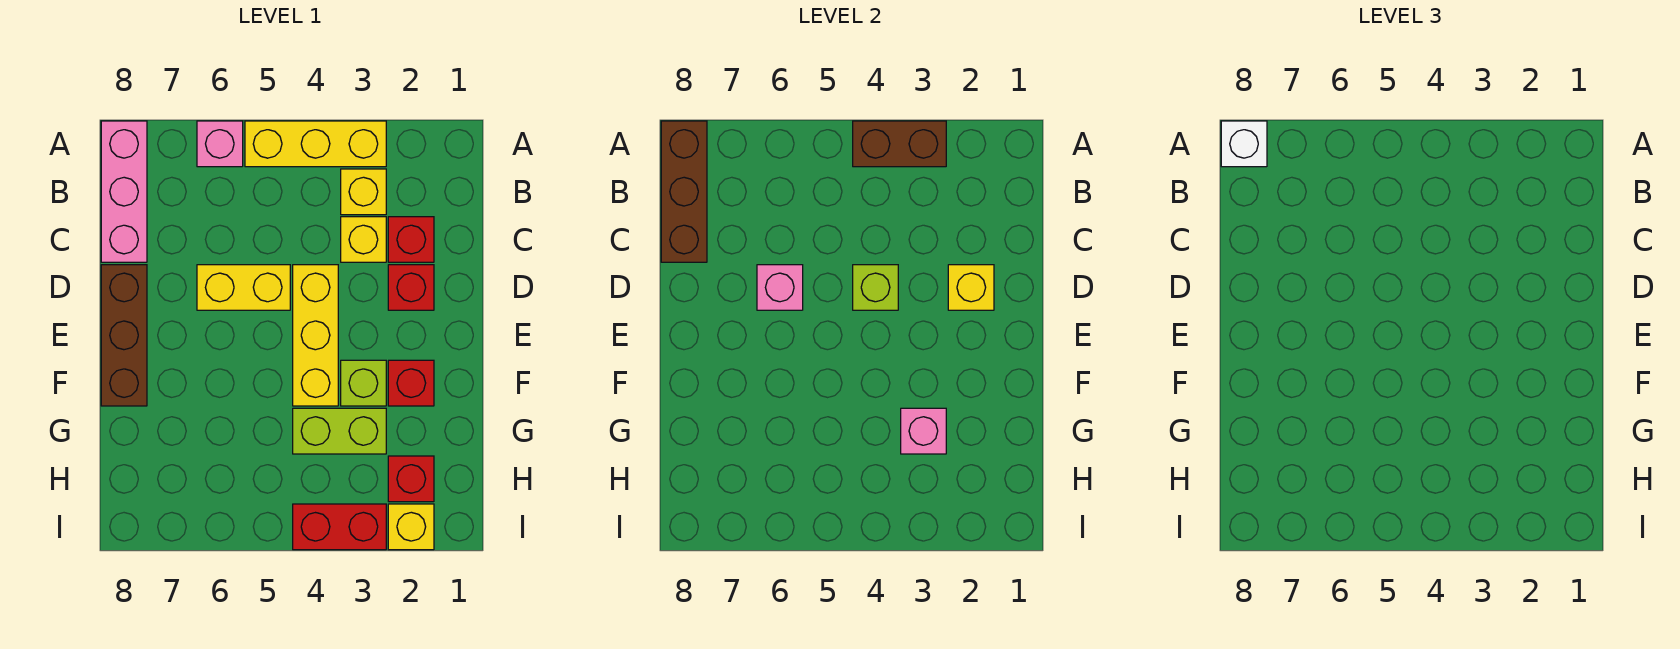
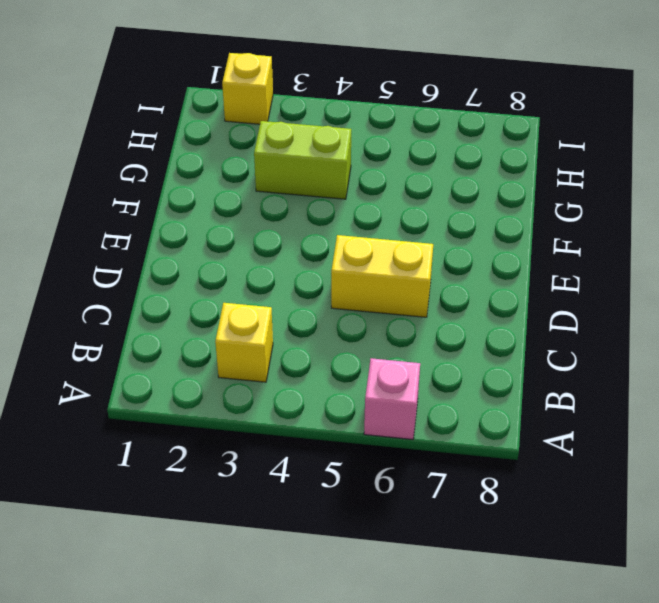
none -> yellow brick A3:A5 level 1
none -> pink brick A8:C8 level 1
none -> red brick C2 level 1

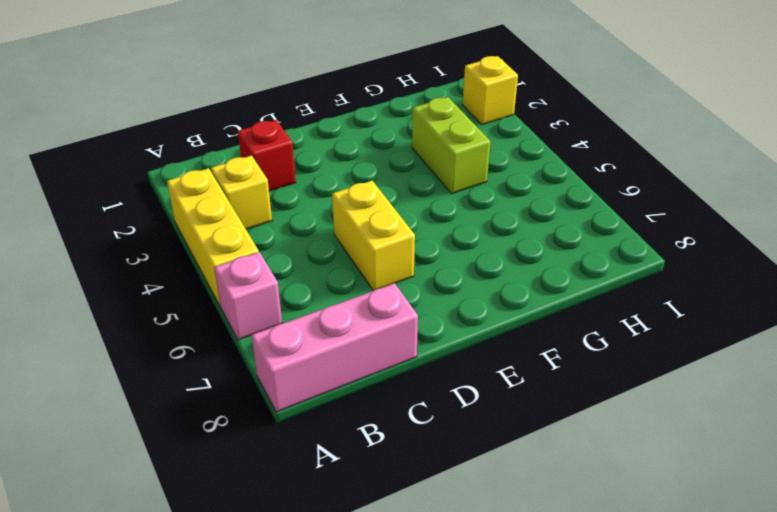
none -> yellow brick C3 level 1
none -> red brick D2 level 1
none -> yellow brick D4:F4 level 1

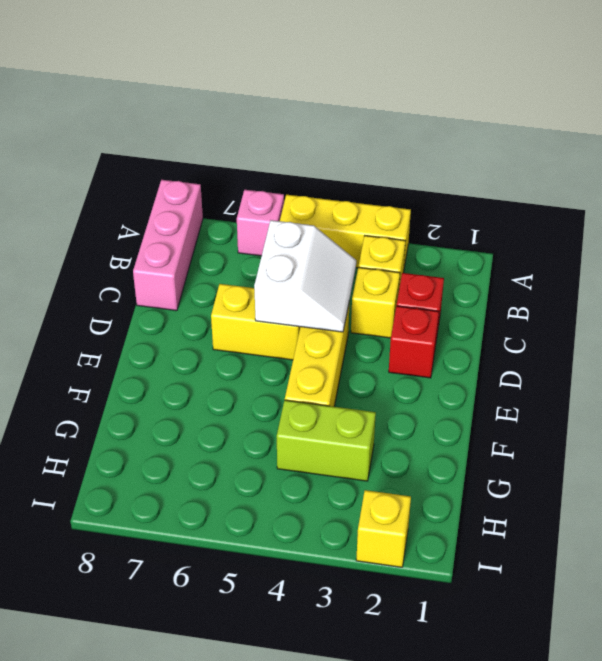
white slope C4:D5 level 2 top 5 -> lime brick D4 level 2
none -> brown brick D8:F8 level 1
none -> red brick F2 level 1
none -> lime brick F3 level 1

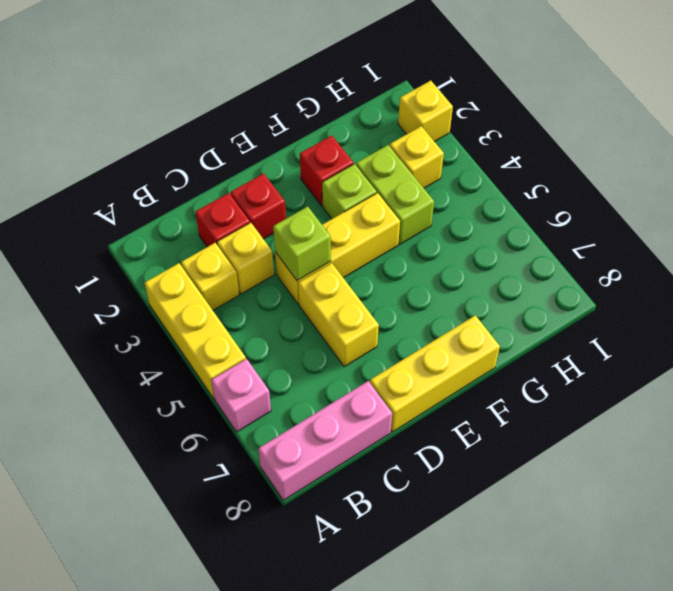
yellow brick D8:F8 level 1 -> brown brick D8:F8 level 1
yellow brick H3 level 1 -> yellow brick D2 level 2
none -> red brick H2 level 1
none -> red brick I3:I4 level 1
none -> brown brick A3:A4 level 2

